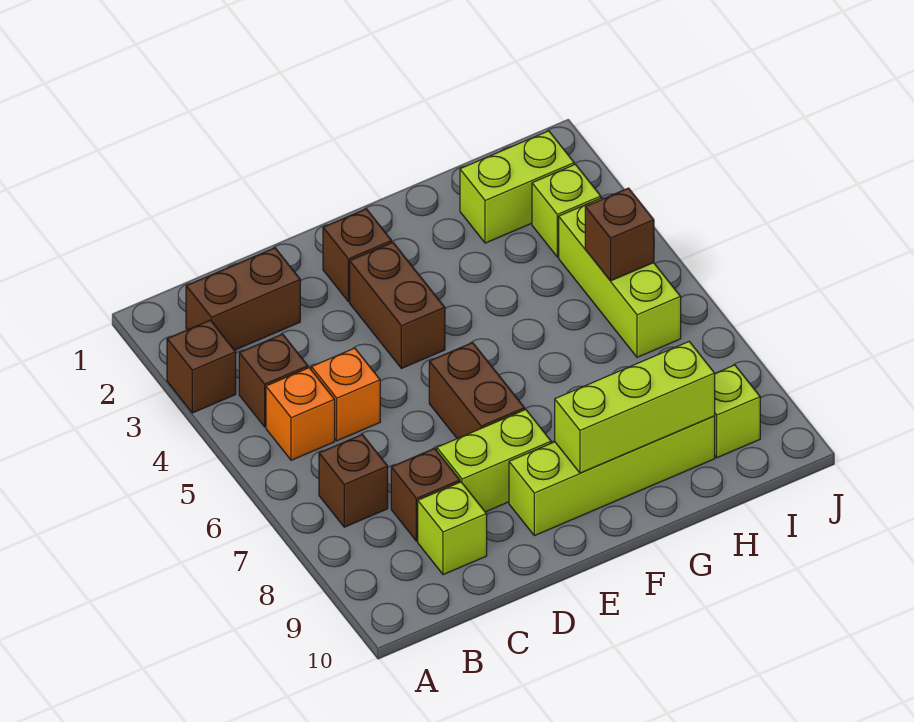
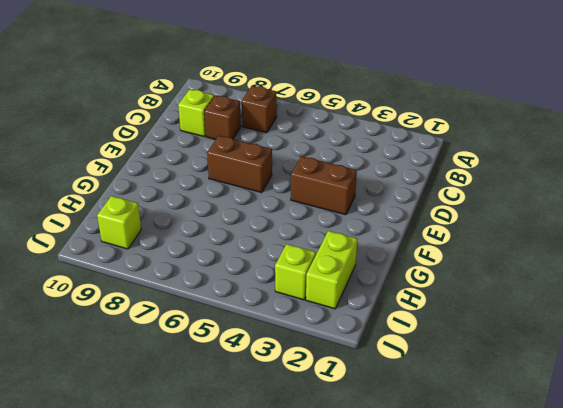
none -> brown brick A3 level 1
none -> brown brick B2:C2 level 1
none -> brown brick B4 level 1

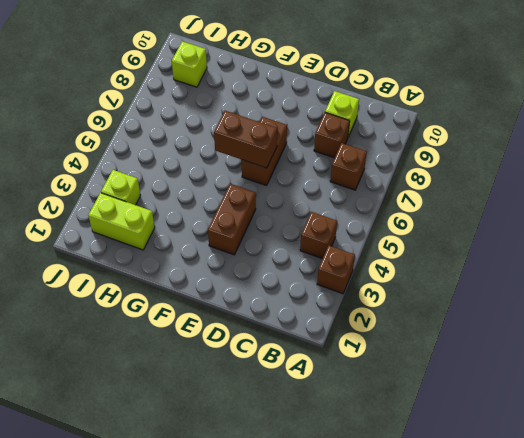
brown brick E6:F6 level 2 -> brown brick B2:C2 level 1
none -> orange brick B5 level 1
none -> orange brick C5 level 1
none -> lime brick D8:E8 level 1

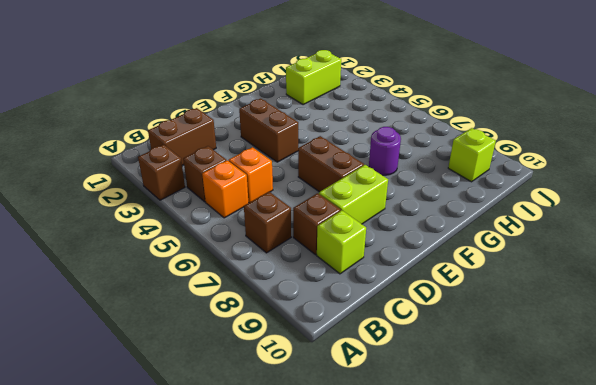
purple round brick G7 level 1 -> none
none -> brown brick E2 level 1
none -> lime brick E9:H9 level 1
none -> lime brick I3 level 1

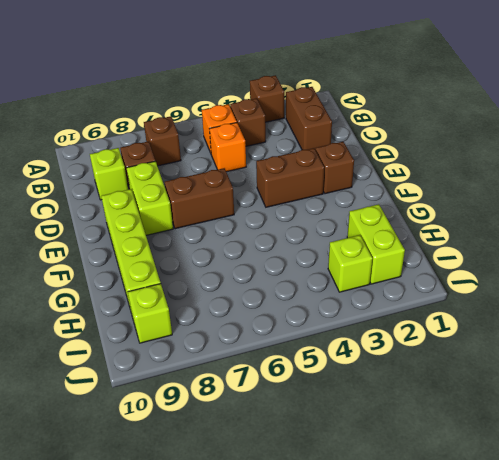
none -> lime brick I4:I6 level 1
none -> lime brick F9:H9 level 2
none -> brown brick I5 level 2

